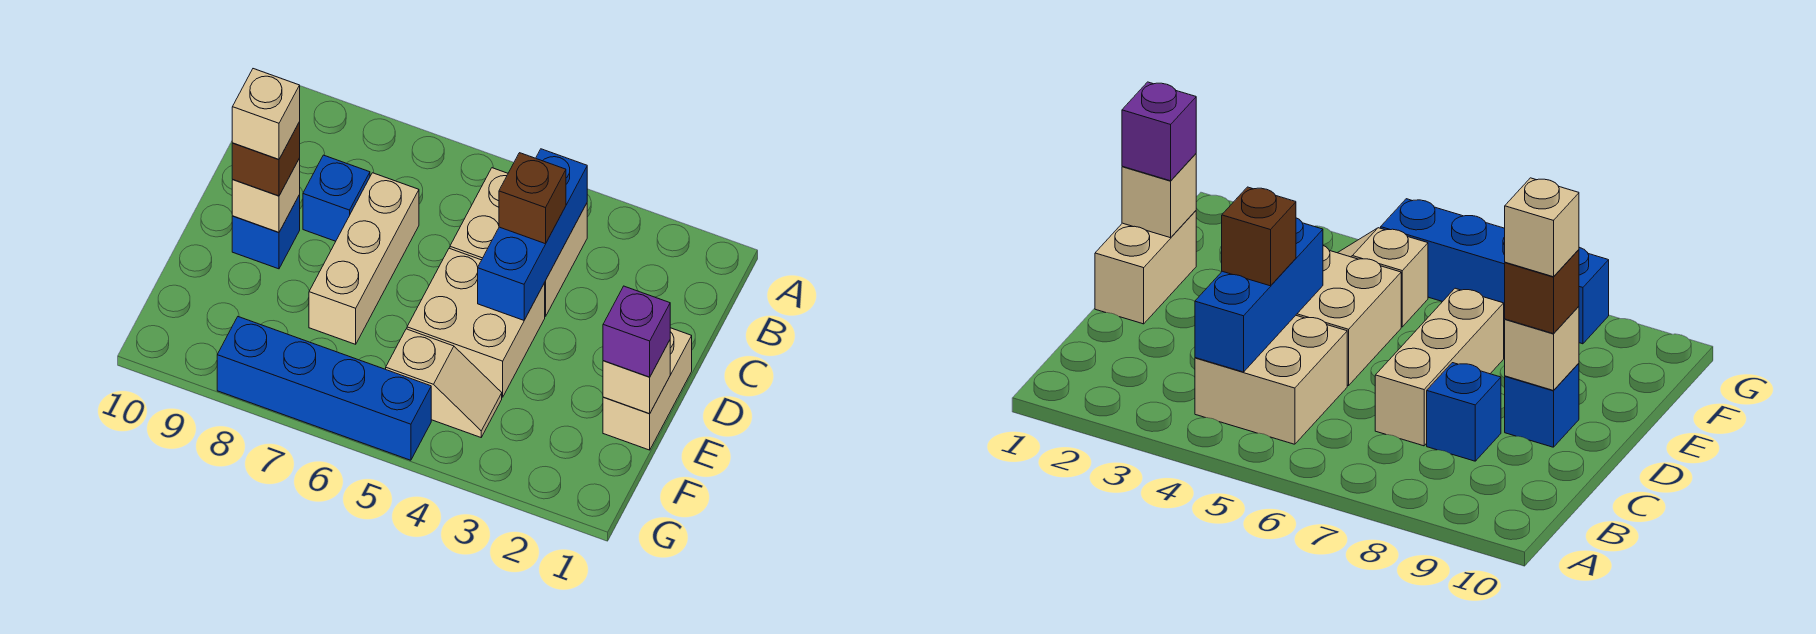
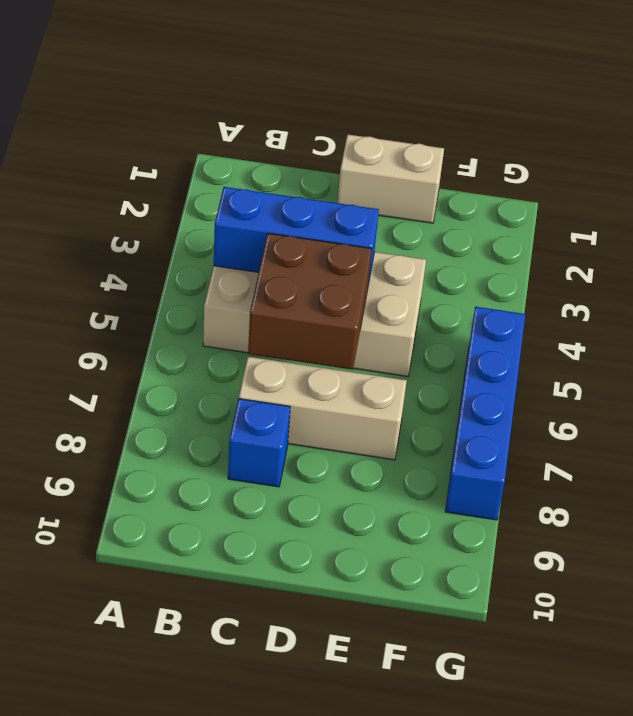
brown brick C5:D6 level 2 -> none
none -> blue brick D9 level 1
none -> tan slope F4:F5 level 1 top 5
none -> tan brick D9 level 2

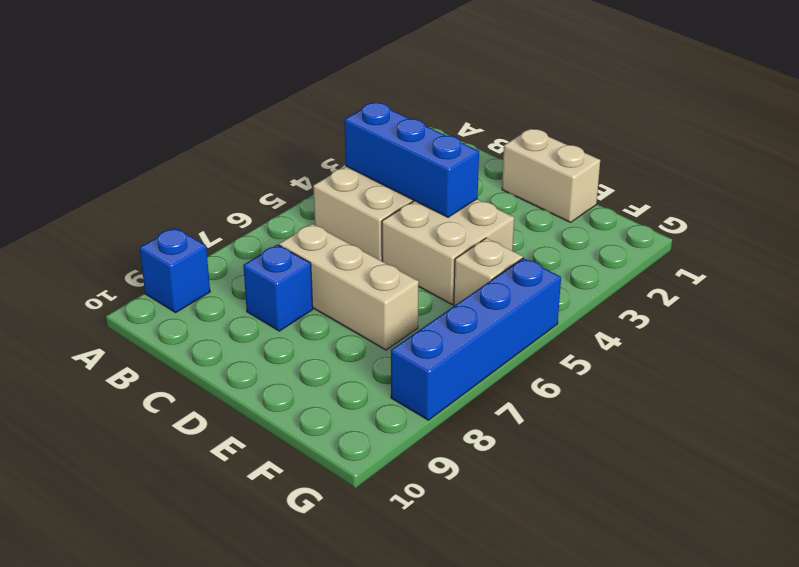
blue brick A9 level 1 -> blue brick D9 level 1
none -> tan brick D9 level 2
none -> tan brick E1 level 2
none -> brown brick C4 level 3

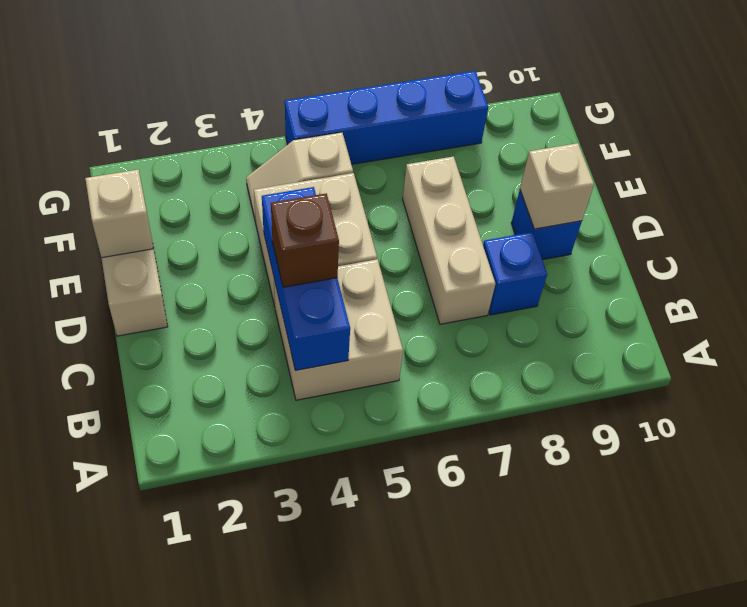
none -> brown brick D9 level 3
none -> purple brick E1 level 3
none -> tan brick D9 level 4

